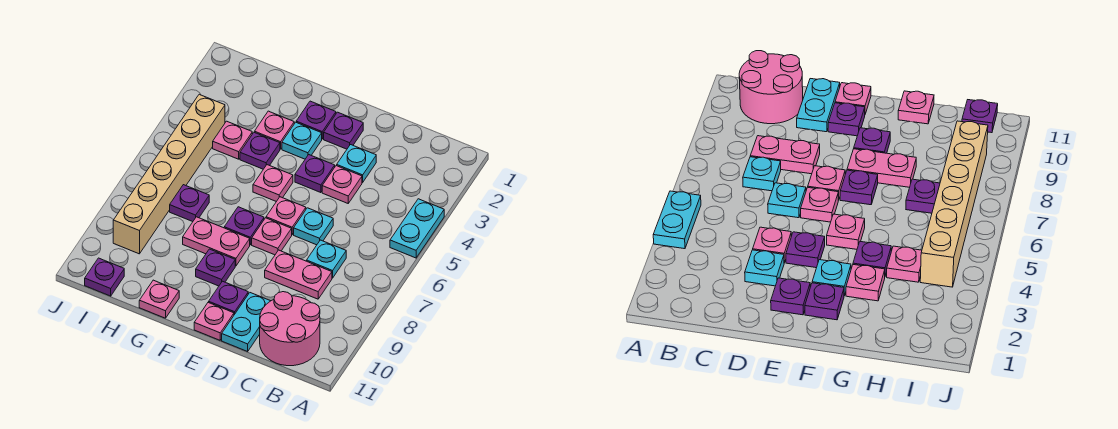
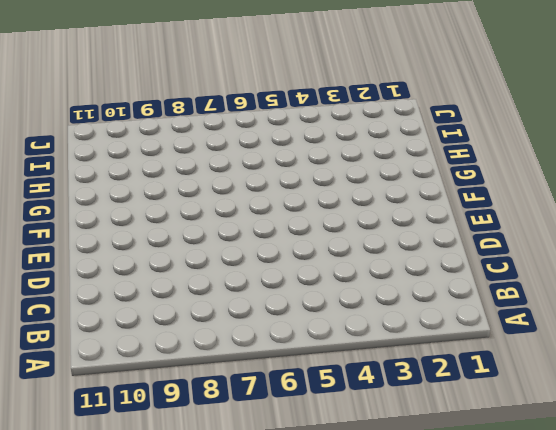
none -> cyan plate A4:A5 level 1
none -> pink round brick B10:C11 level 1
none -> cyan plate C7 level 1

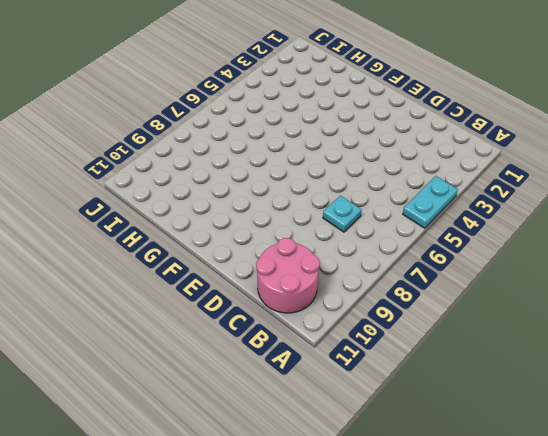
none -> pink plate C8:D8 level 1
none -> cyan plate D3 level 1
none -> pink plate D4 level 1

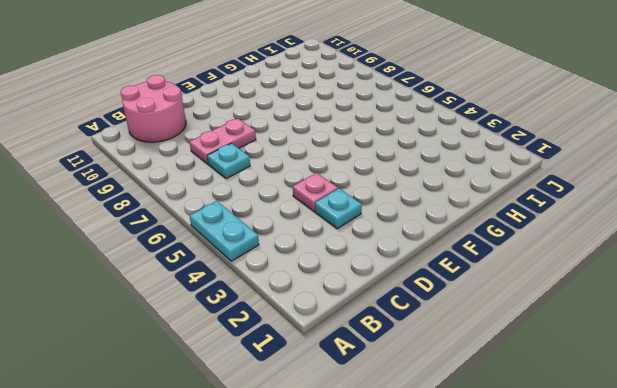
none -> cyan plate D6 level 1
none -> cyan plate D10:D11 level 1
none -> purple plate E2 level 1

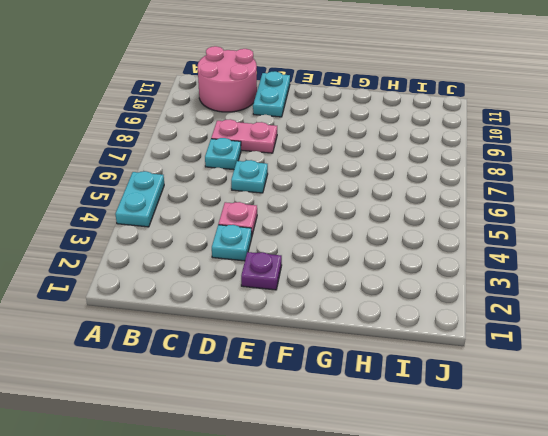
none -> purple plate E4 level 1
none -> pink plate E6 level 1
none -> pink plate E7 level 1

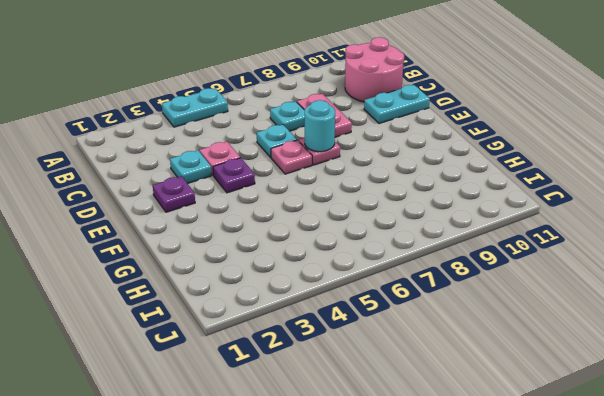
cyan round brick E7 level 2 -> none
none -> purple plate E10 level 1
none -> pink plate E11 level 1
none -> purple plate F2 level 1

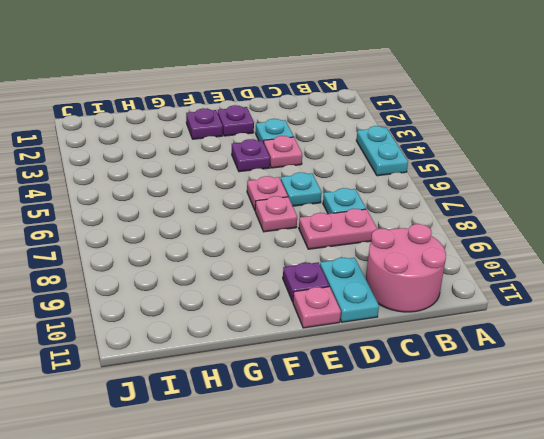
none -> cyan plate F3 level 1
none -> pink plate F5 level 1
none -> purple plate F7 level 1

